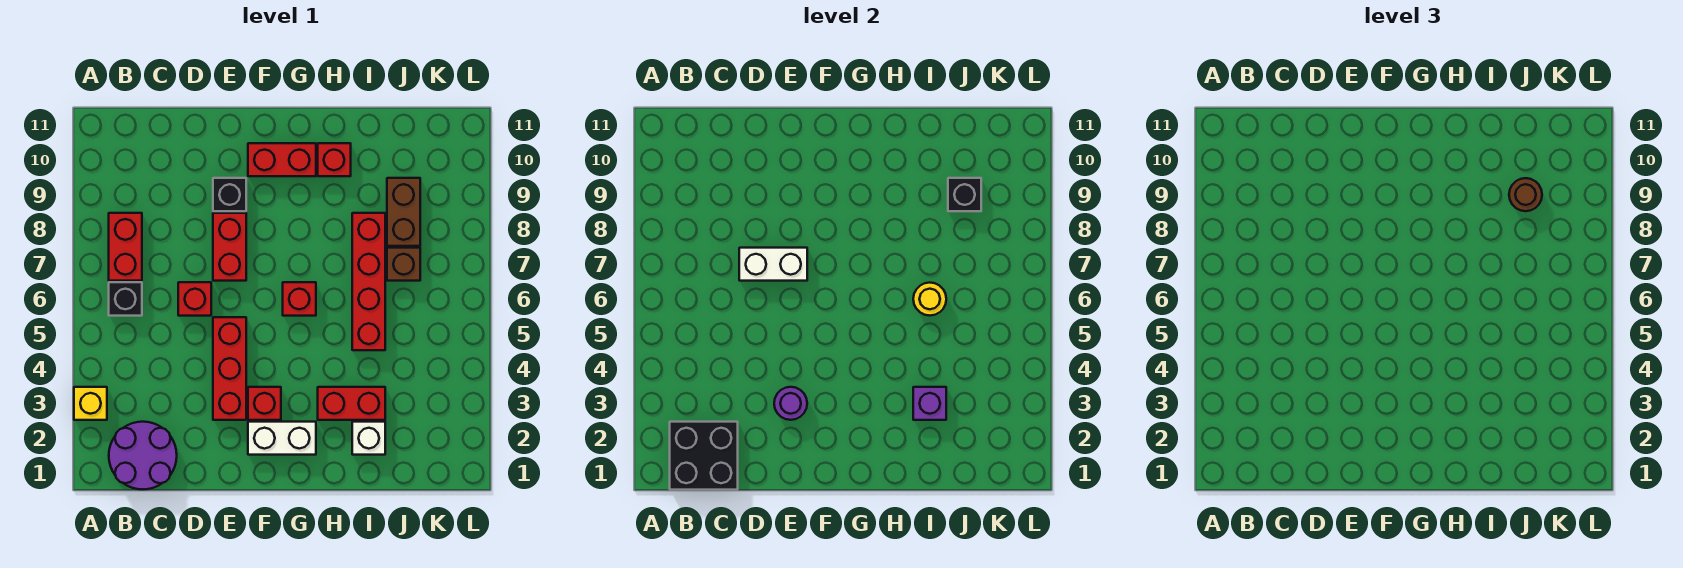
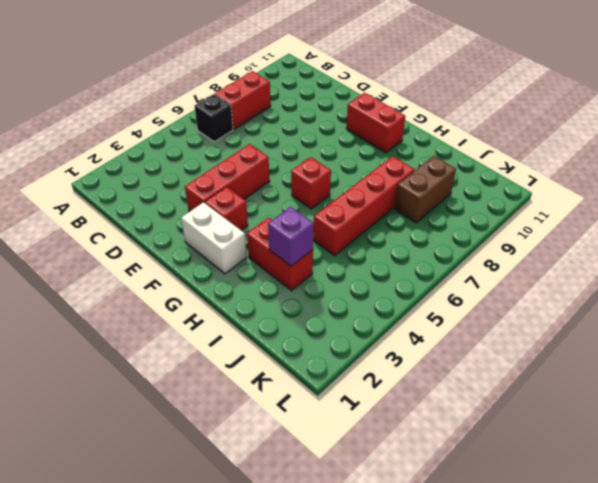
none -> yellow brick A3 level 1
none -> purple round brick B1:C2 level 1
none -> red brick D6 level 1

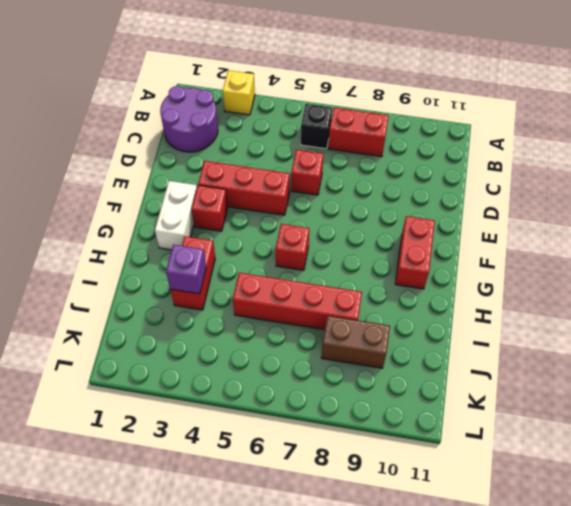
none -> red brick E7:E8 level 1
none -> black brick E9 level 1
none -> red brick H10 level 1

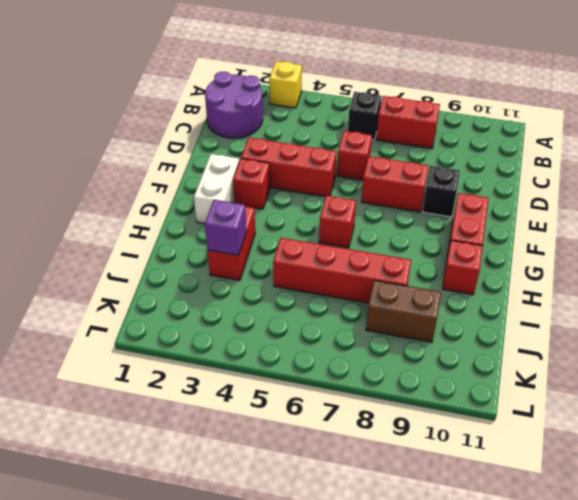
none -> white brick I2 level 1
none -> brown brick J7 level 1
none -> black brick B1:C2 level 2

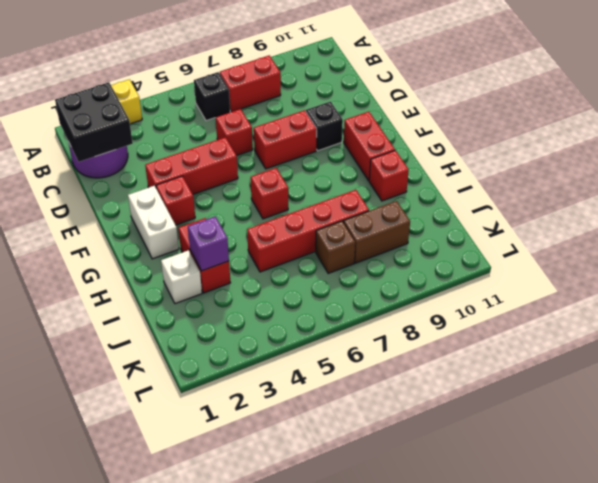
none -> white brick D7:E7 level 2
none -> purple round brick E3 level 2
none -> yellow round brick I6 level 2

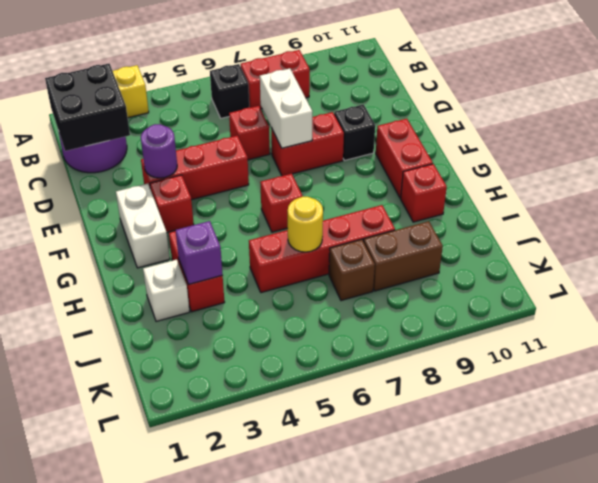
none -> black brick J9 level 2
none -> brown round brick J9 level 3

